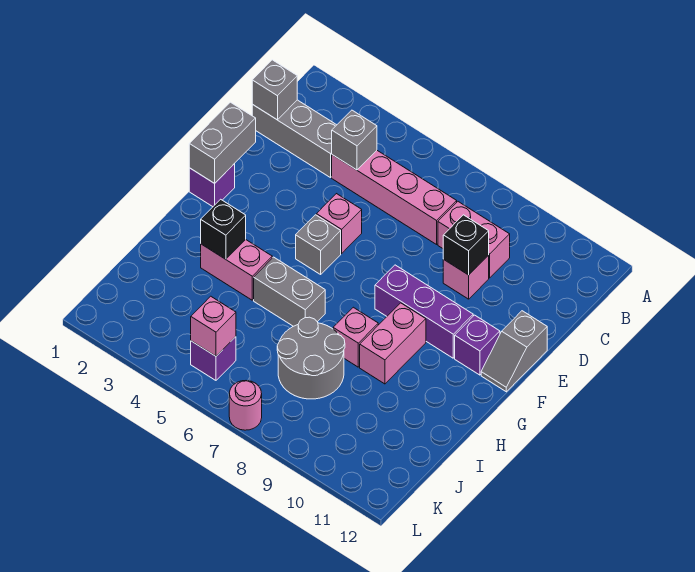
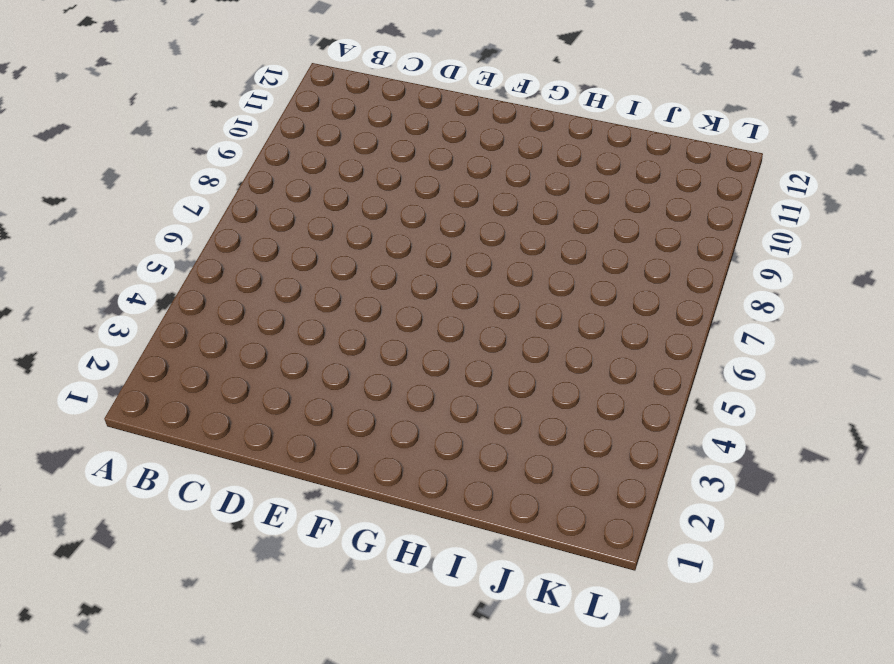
none -> grey brick C1:C3 level 1
none -> pink brick C4:C7 level 1
none -> pink brick C8:C9 level 1

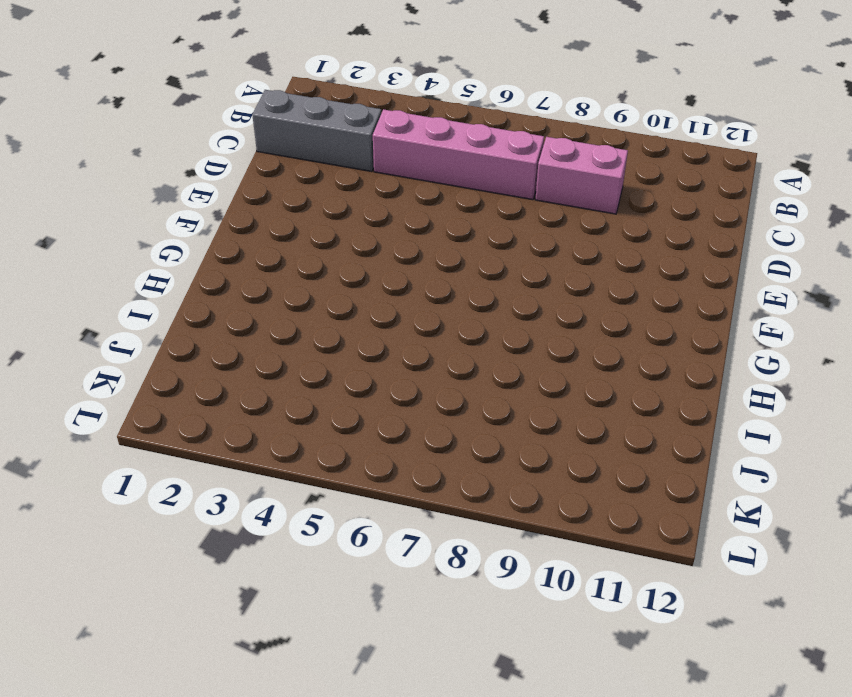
none -> pink brick D9 level 1
none -> pink brick E5 level 1
none -> grey slope E12:F12 level 1 top E

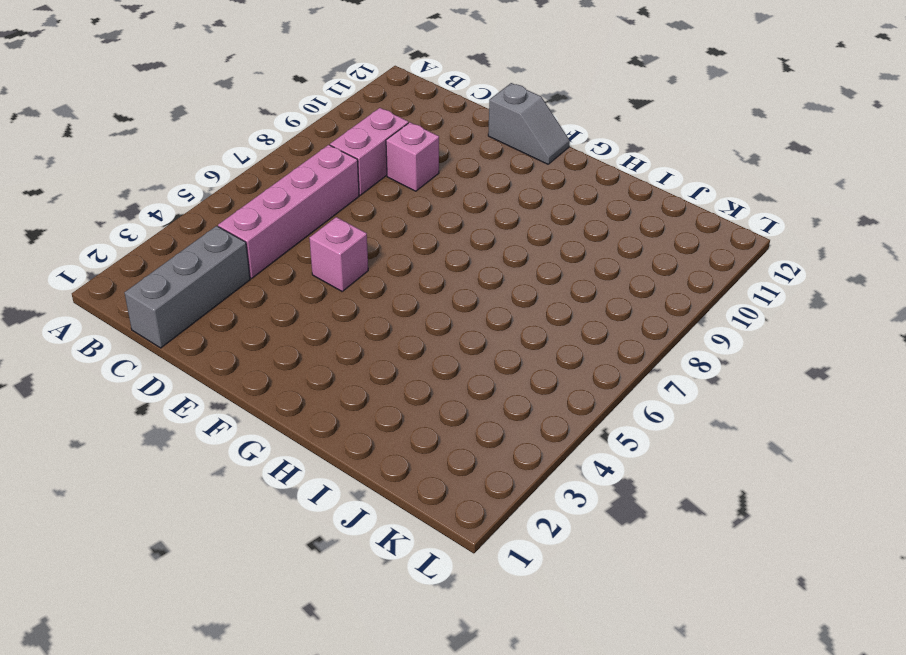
none -> purple brick F1 level 1
none -> grey brick F5 level 1
none -> purple brick F8:F10 level 1

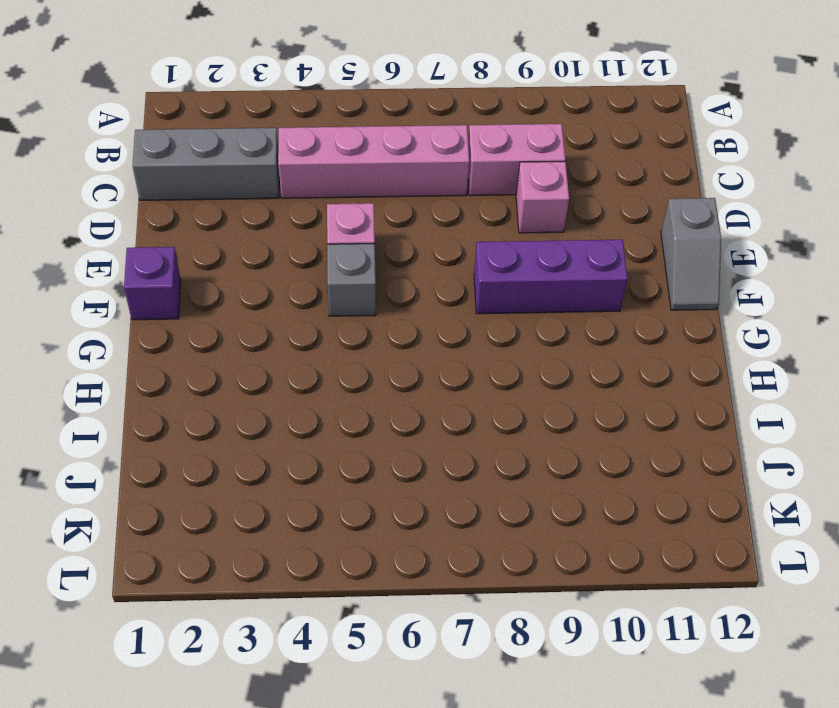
none -> purple brick F11 level 1
none -> pink brick G9:H9 level 1
none -> pink brick H3:H4 level 1

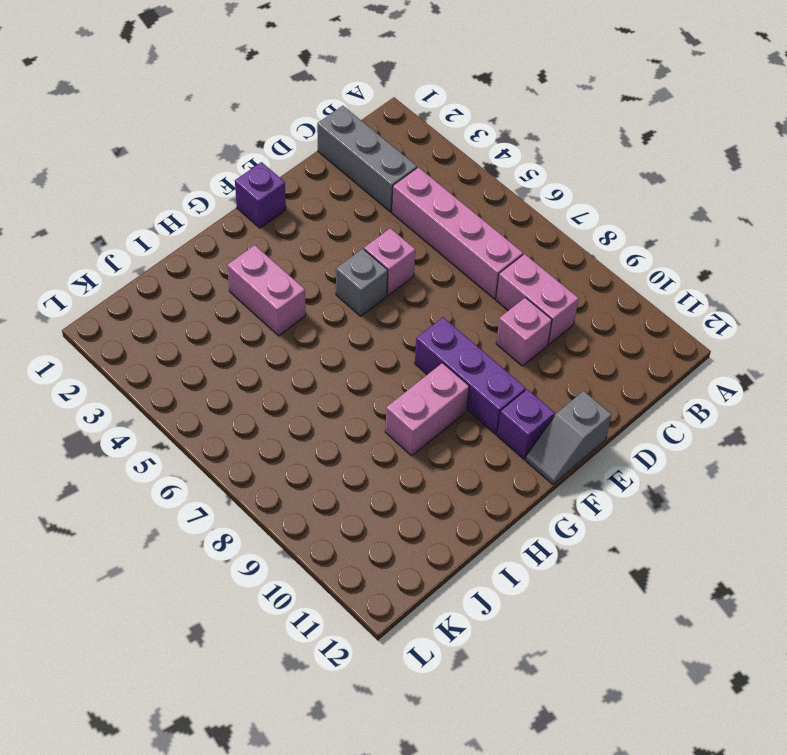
none -> grey brick H5:H6 level 1
none -> pink brick H8 level 1
none -> grey round brick I7:J8 level 1

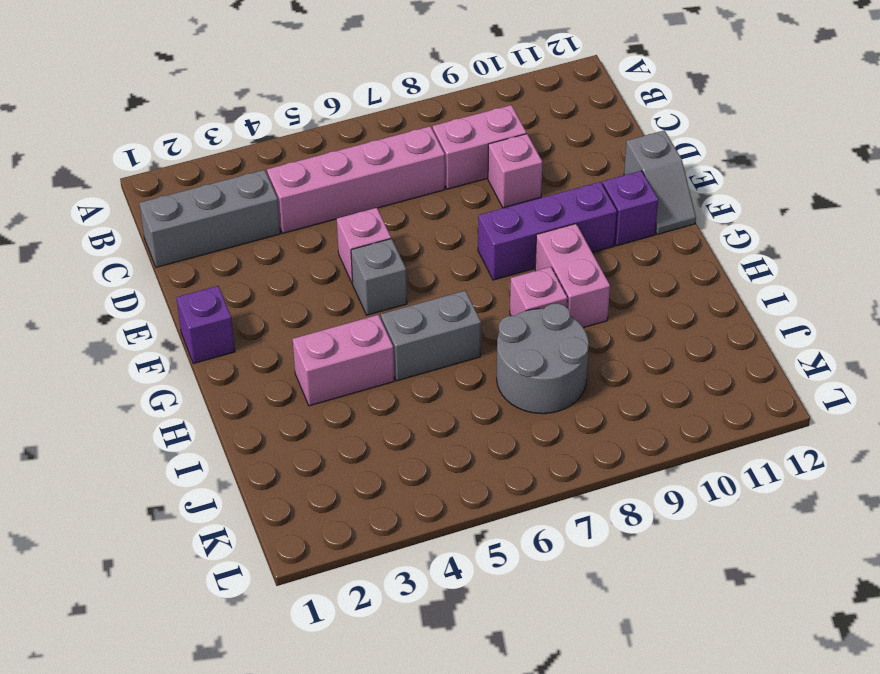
none -> purple brick K5 level 1
none -> pink round brick L7 level 1
none -> grey brick C1 level 2

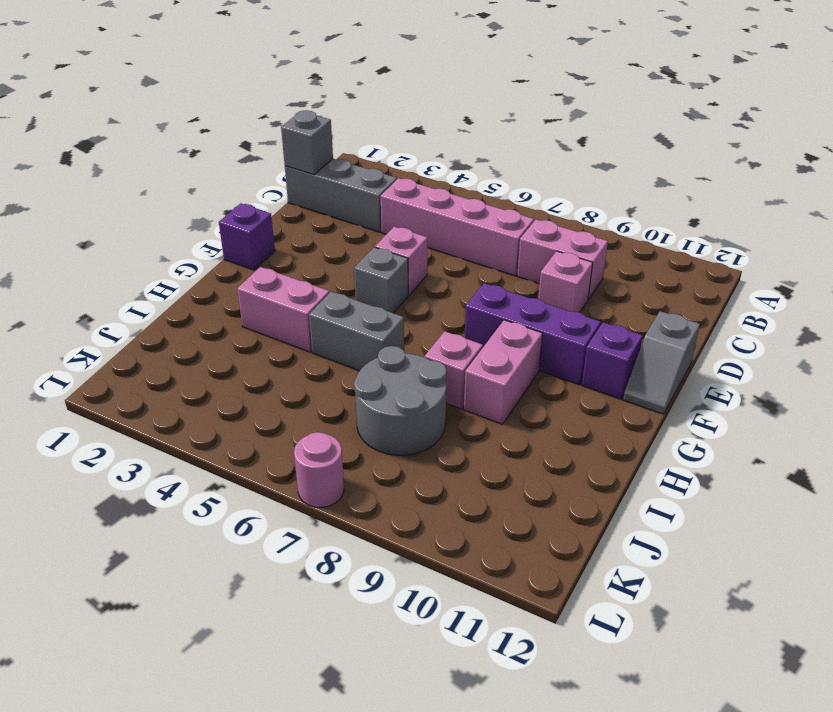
none -> purple brick K5 level 1
none -> grey brick C4 level 2
none -> black brick D9 level 2

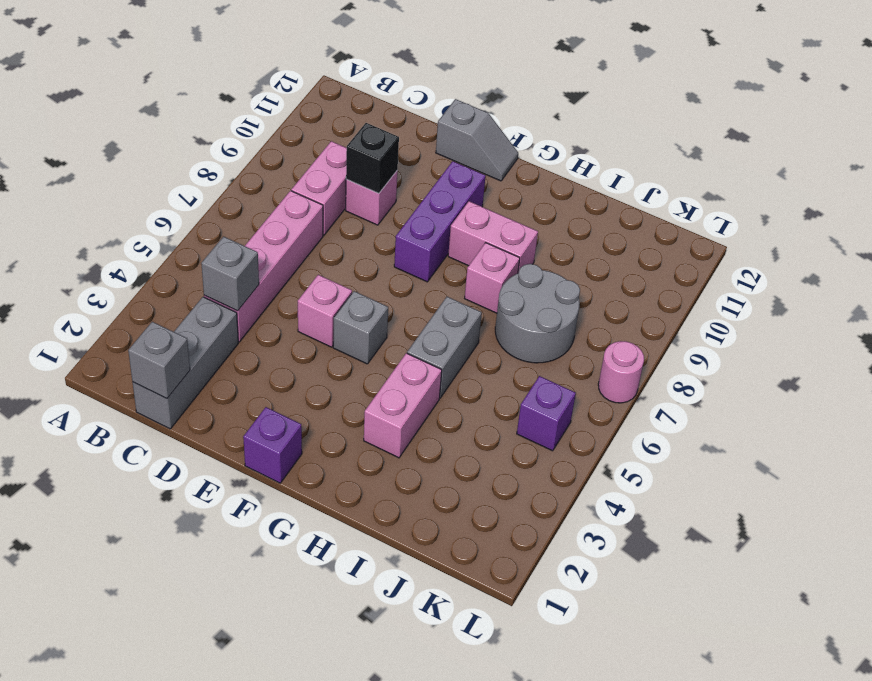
none -> purple brick F11 level 1
none -> grey brick E1:F1 level 2
none -> black brick H3 level 2

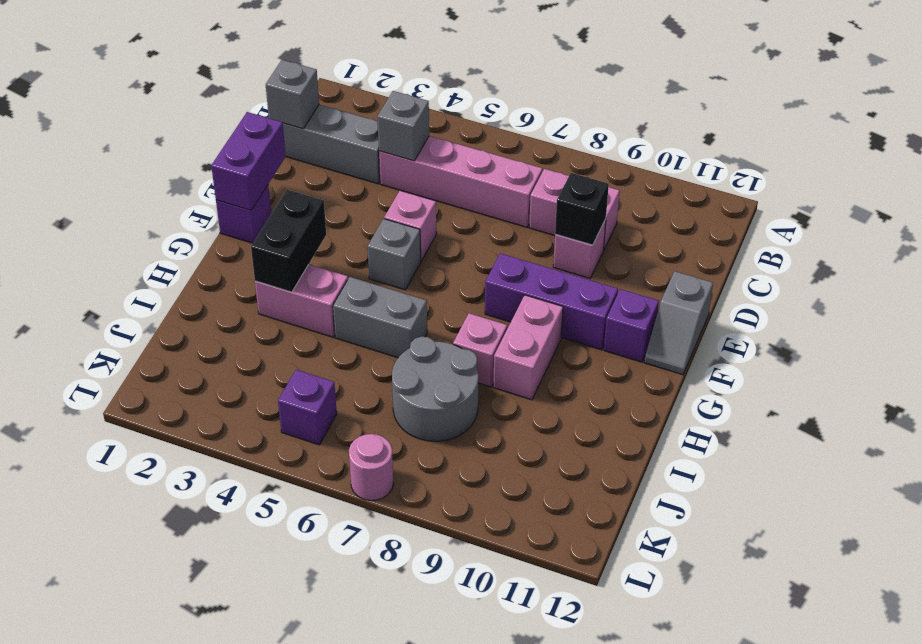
purple brick E1:F1 level 2 -> grey brick E1:F1 level 2
black brick G3:H3 level 2 -> black brick H3 level 2
none -> pink brick K5 level 2

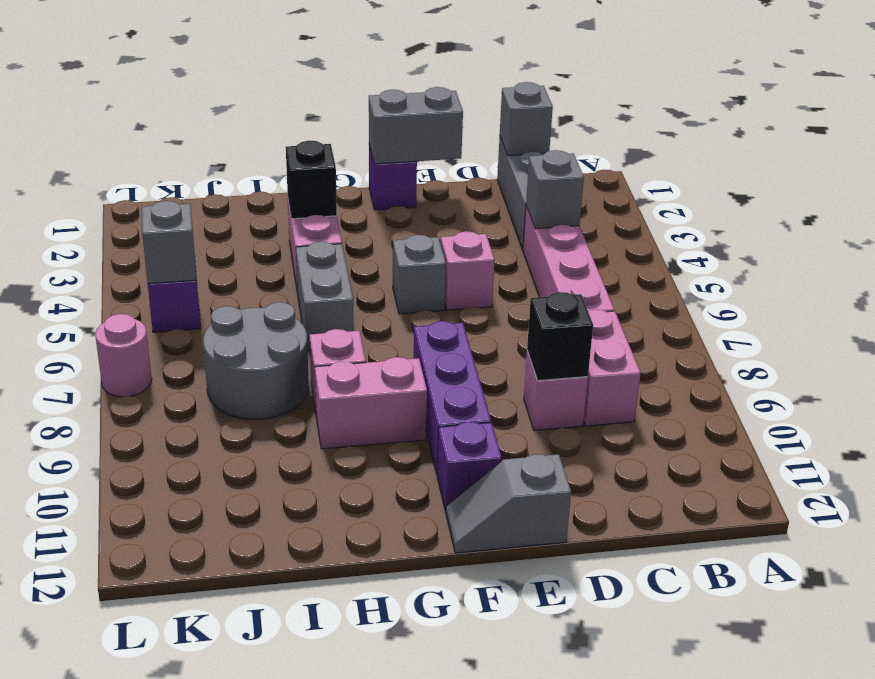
grey brick K5 level 2 -> pink brick K5 level 2

